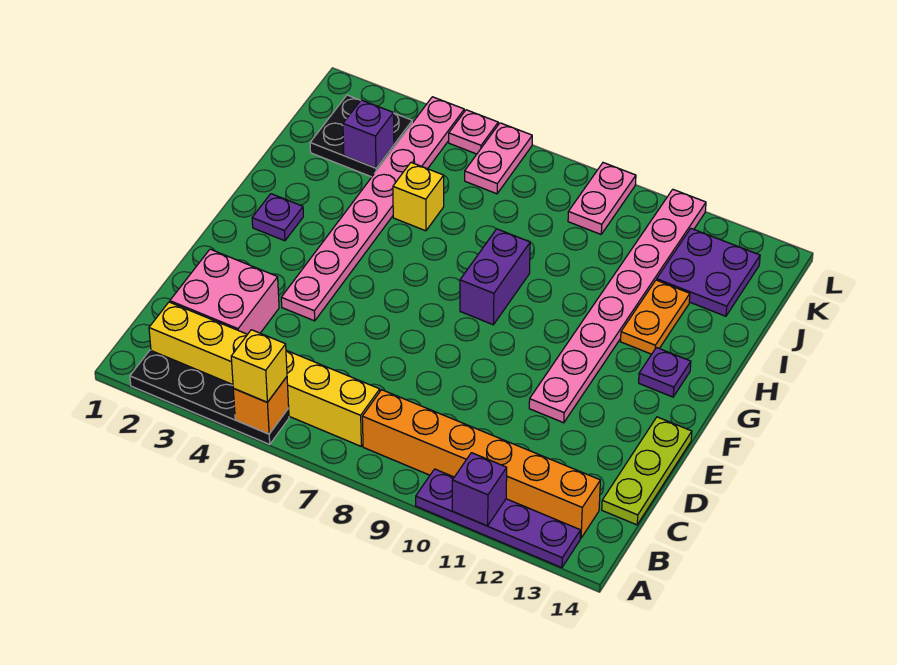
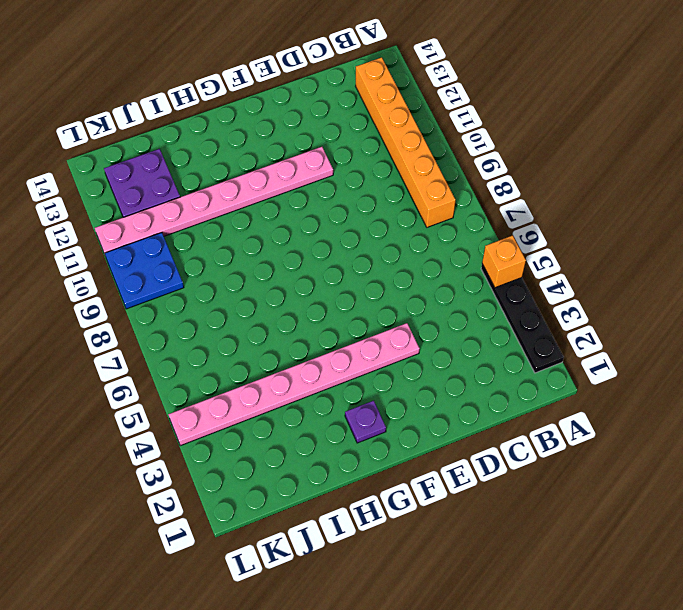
blue plate K9:L10 level 1 -> pink plate K9:L9 level 1
none -> purple plate A10:A13 level 1
none -> yellow brick B2:B7 level 1
none -> pink brick C2:D3 level 1

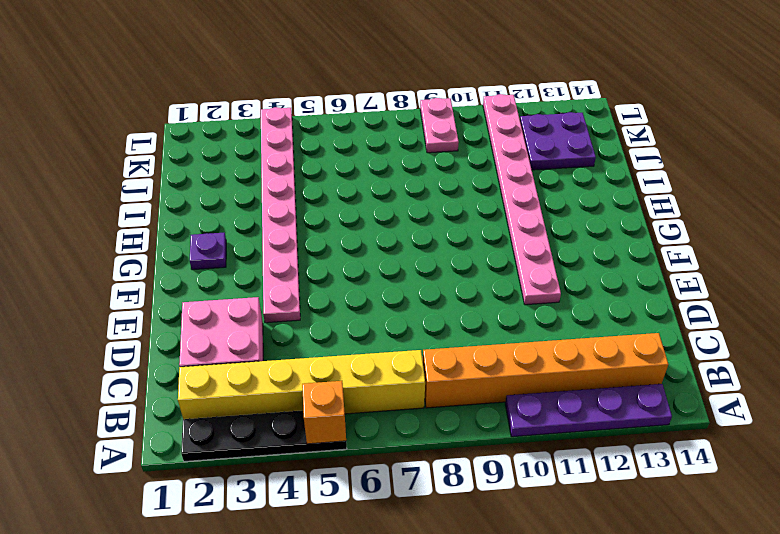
none -> lime plate C14:E14 level 1
none -> purple brick G8:H8 level 1
none -> purple plate G13 level 1

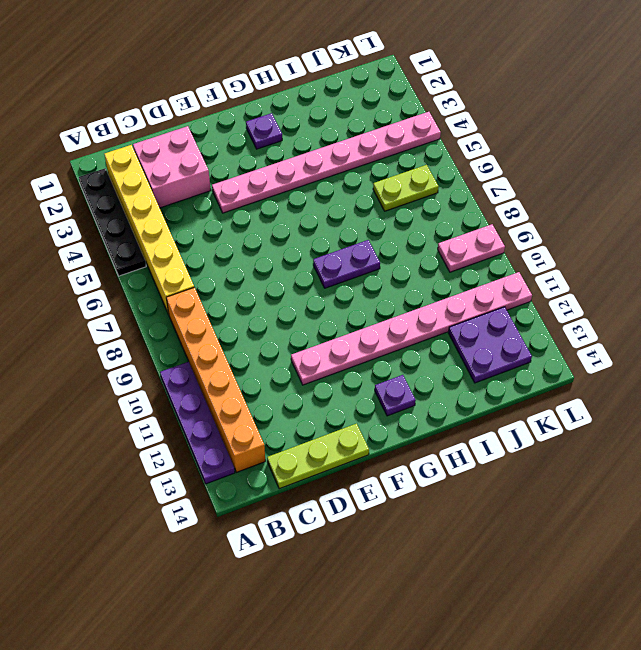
purple plate G8:H8 level 1 -> purple brick G8:H8 level 1
lime plate J6:K6 level 1 -> pink plate K6:L6 level 1
none -> orange plate H12:I12 level 1
none -> yellow brick I5 level 1
none -> black plate J2:K3 level 1

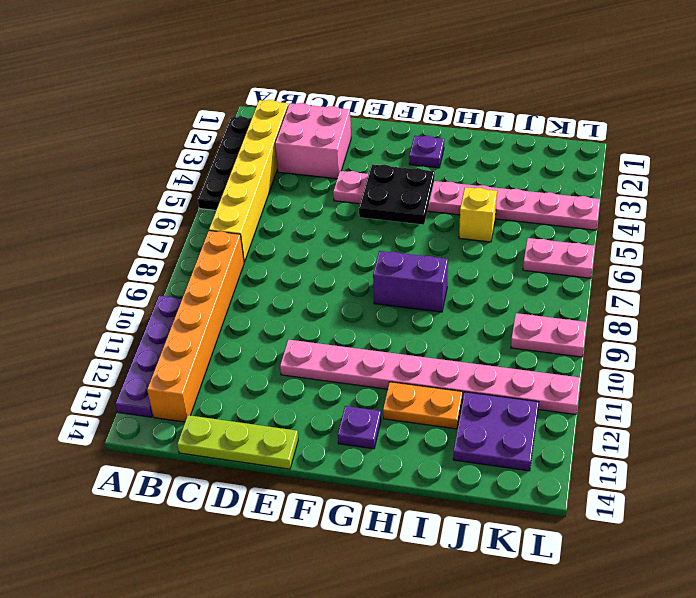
black plate F4:G5 level 2 -> black plate J2:K3 level 1
none -> pink plate L5 level 1
none -> orange brick A5 level 2
none -> purple brick A11 level 2

